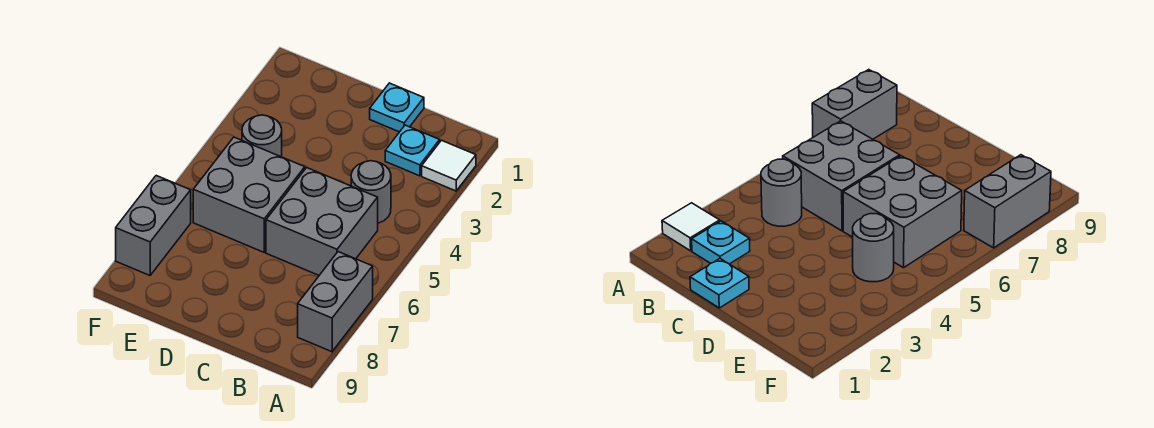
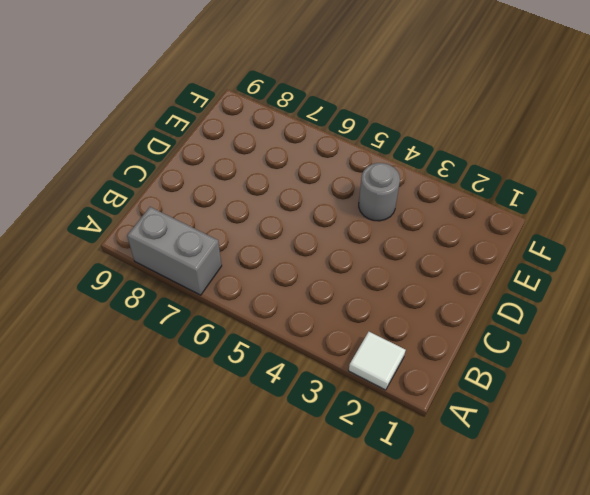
none -> cyan plate B2 level 1
none -> grey round brick B4 level 1

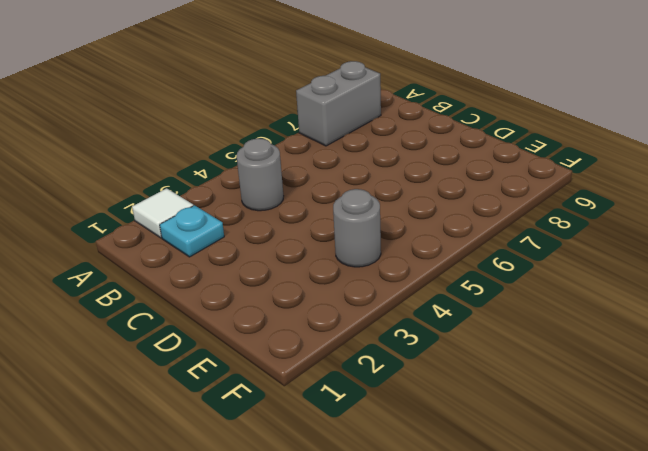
none -> grey brick B5:C6 level 1
none -> cyan plate C1 level 1

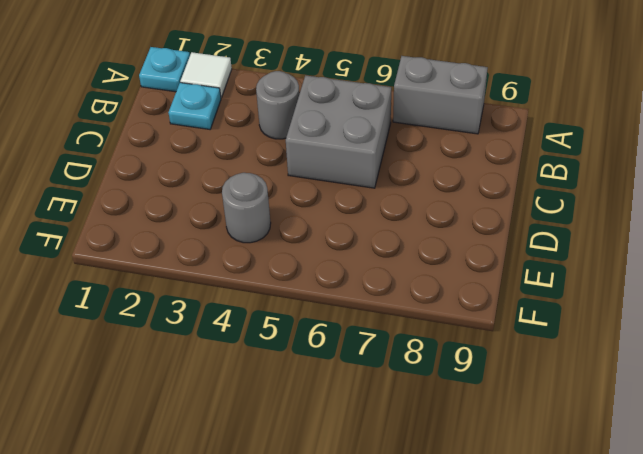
cyan plate A1 level 1 -> cyan plate C1 level 1
none -> grey brick D5:E6 level 1
none -> grey brick F7:F8 level 1

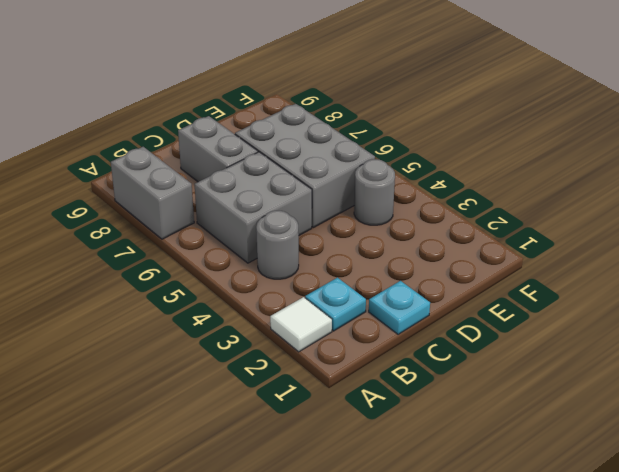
grey brick C7:C8 level 1 -> grey brick F7:F8 level 1
grey brick D5:E7 level 1 -> grey brick D5:E6 level 1

